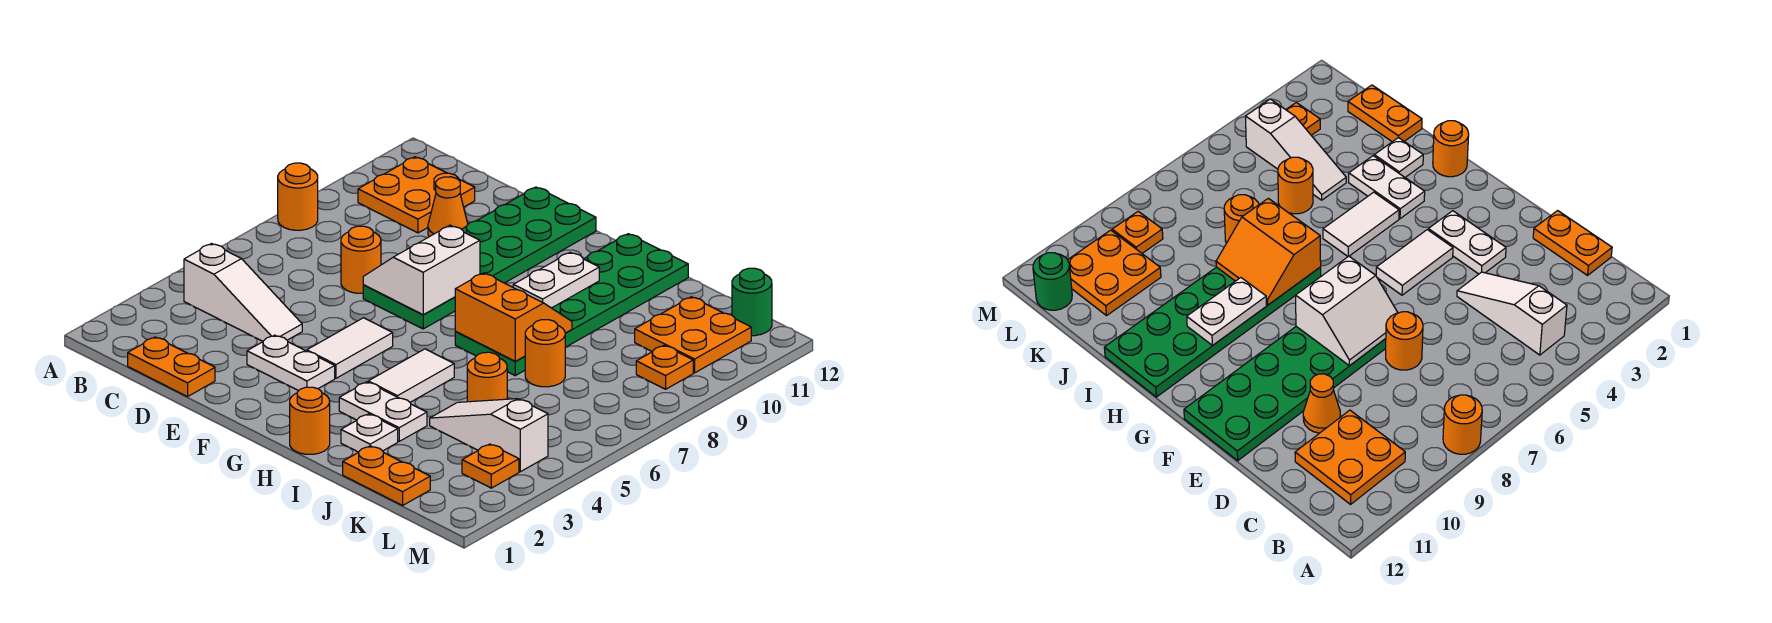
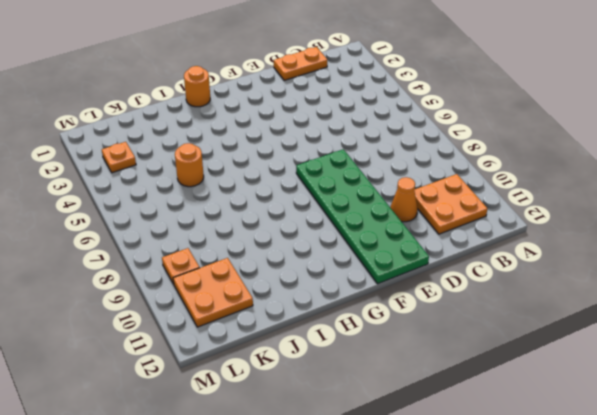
none -> orange round brick A8 level 1
none -> white slope B4:D4 level 1 top B
none -> orange round brick D7 level 1

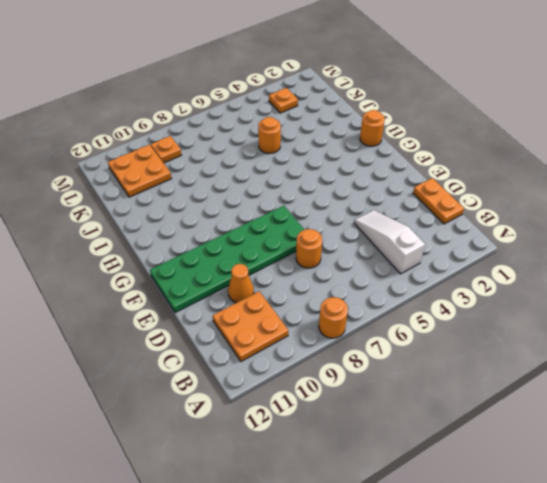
none -> white plate E3:F3 level 1
none -> white tile F4:F5 level 1
none -> white plate H3:I3 level 1

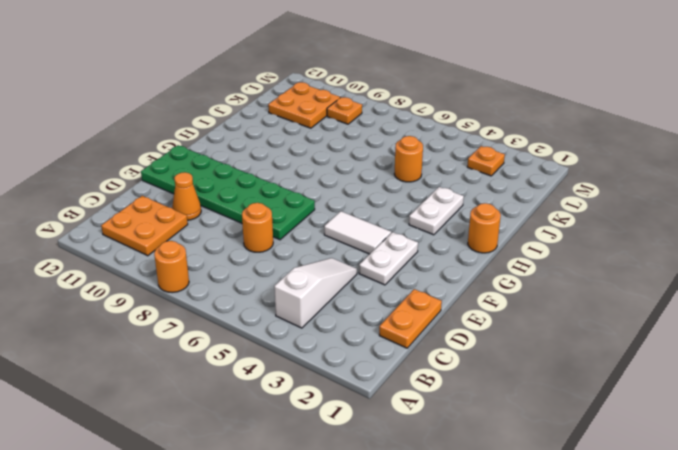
none -> white tile H4:H5 level 1
none -> green plate H7:I12 level 1
none -> white plate I2 level 1

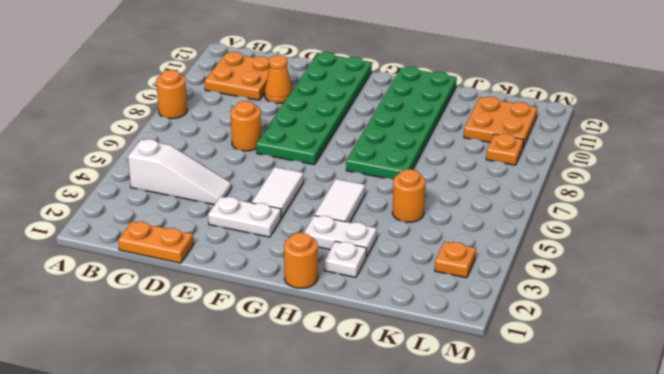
none -> orange plate J1:K1 level 1
none -> white slope J4:L4 level 1 top L
none -> orange round brick J7 level 1

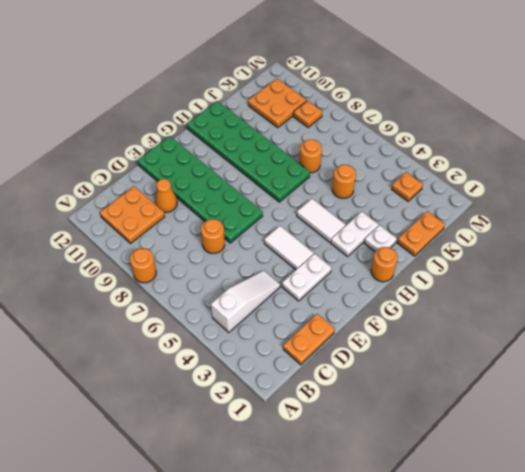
none -> white slope J4:L4 level 1 top L
none -> green round brick L12 level 1
none -> white slope E7:F8 level 2 top F

